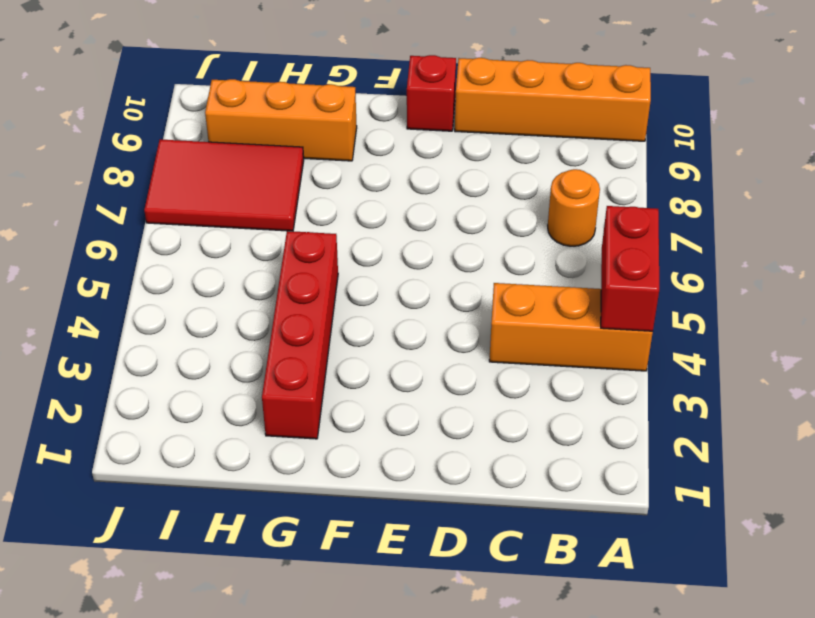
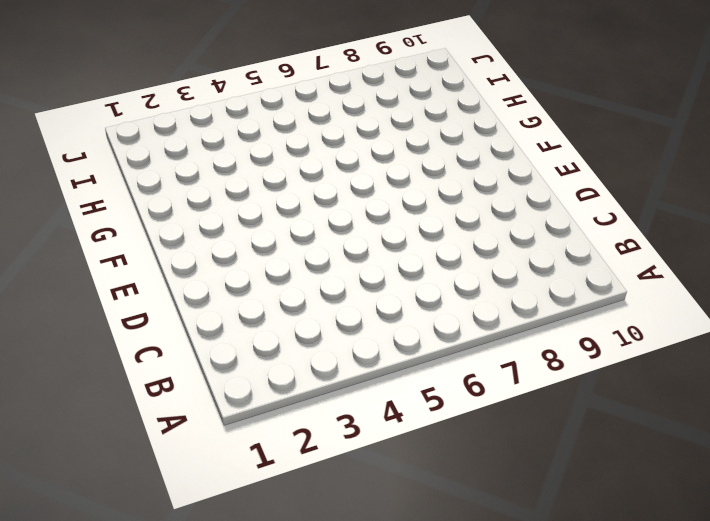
none -> orange brick A4:C4 level 1
none -> orange brick A10:D10 level 1

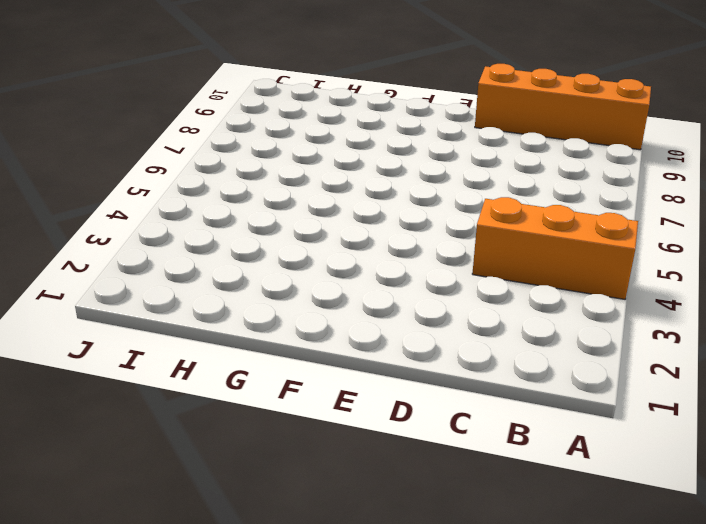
none -> orange round brick B7 level 1
none -> red brick E10 level 1

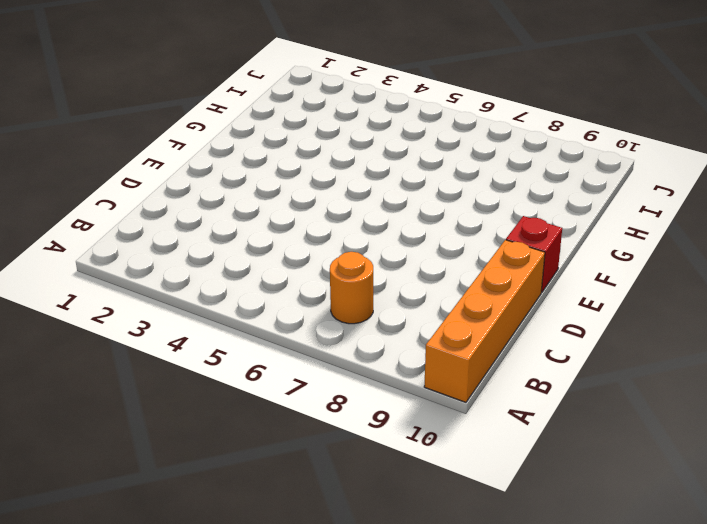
none -> orange brick A4:C4 level 1
none -> red brick G2:G5 level 1

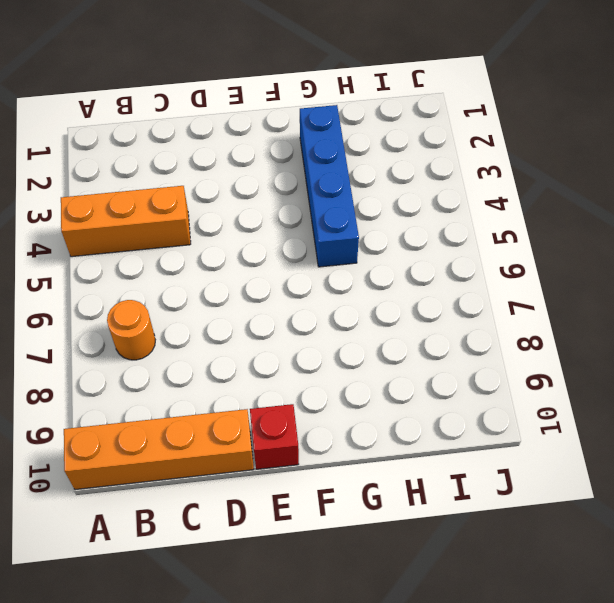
blue brick G2:G5 level 1 -> red brick G2:G5 level 1
none -> orange brick G9:I9 level 1
none -> red tile H7:J8 level 1

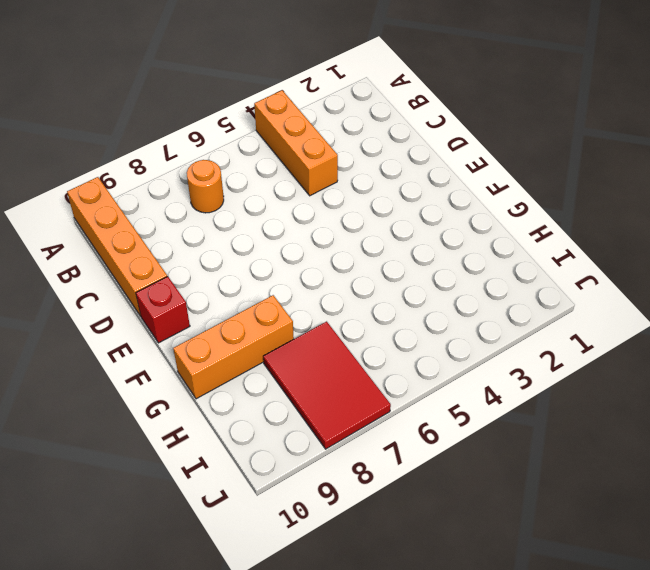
orange brick G8:G10 level 1 -> orange brick G9:I9 level 1
none -> red brick G2:G5 level 1
none -> red brick A4:A5 level 2

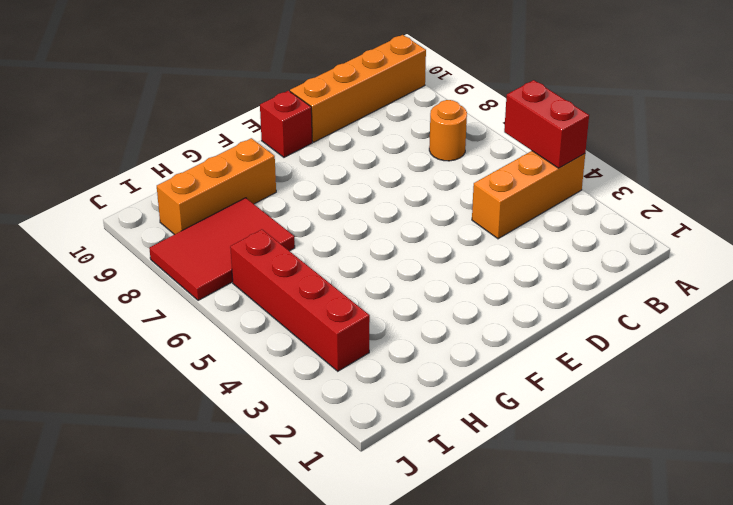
red brick I3:I6 level 1 -> red brick G2:G5 level 1

